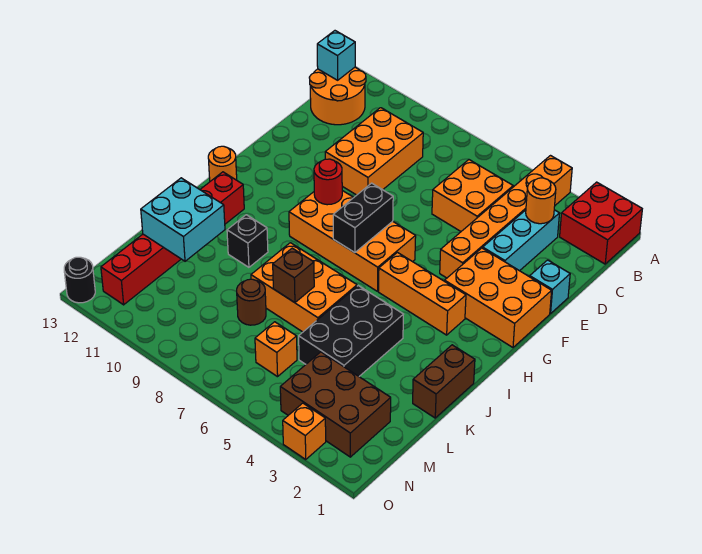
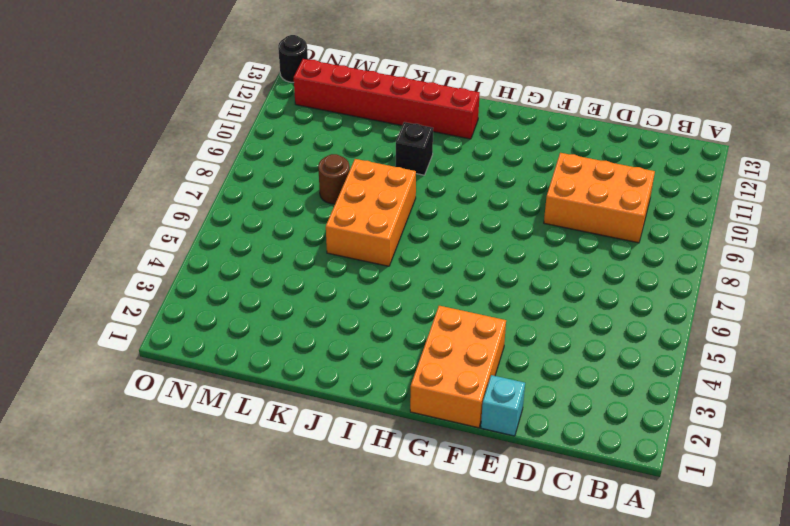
none -> red brick A1:B2 level 1
none -> orange brick A4:F4 level 1
none -> orange round brick B12:C13 level 1

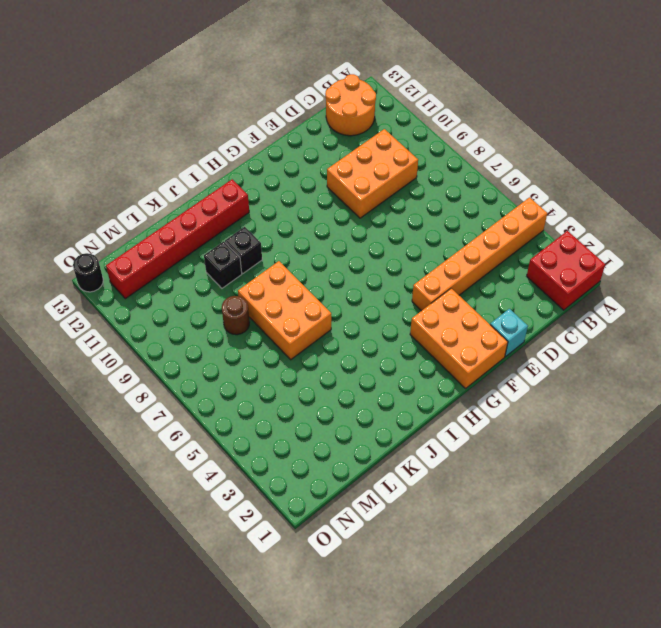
black brick K10 level 1 -> none
none -> cyan brick C3:E3 level 1
none -> orange brick C5:D6 level 1
none -> orange brick G6:H9 level 1

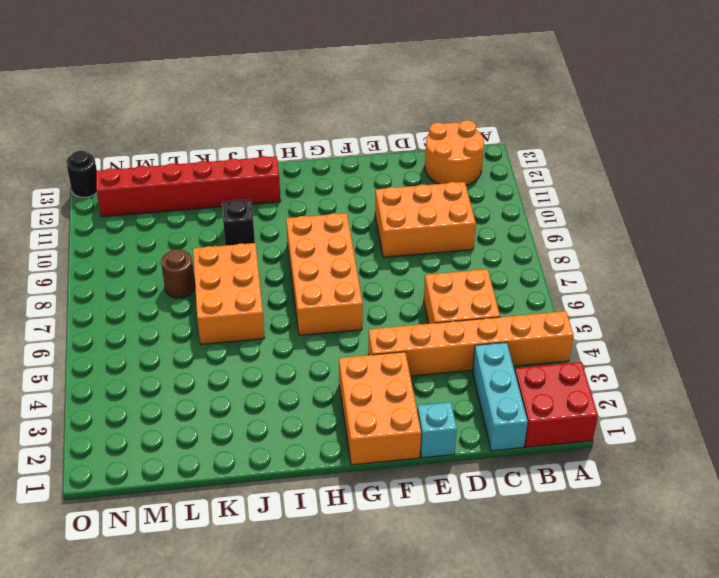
cyan brick C1:C3 level 1 -> cyan brick C3:E3 level 1
none -> orange brick H3:H5 level 1
none -> orange round brick H13 level 1
none -> brown brick J1:K1 level 1

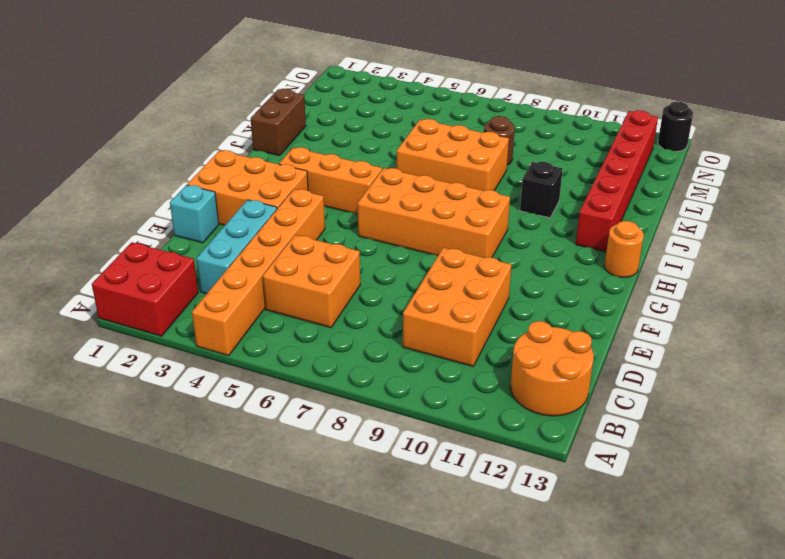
none -> black brick J4:L5 level 1
none -> brown brick M2:N4 level 1
none -> orange brick M6 level 1

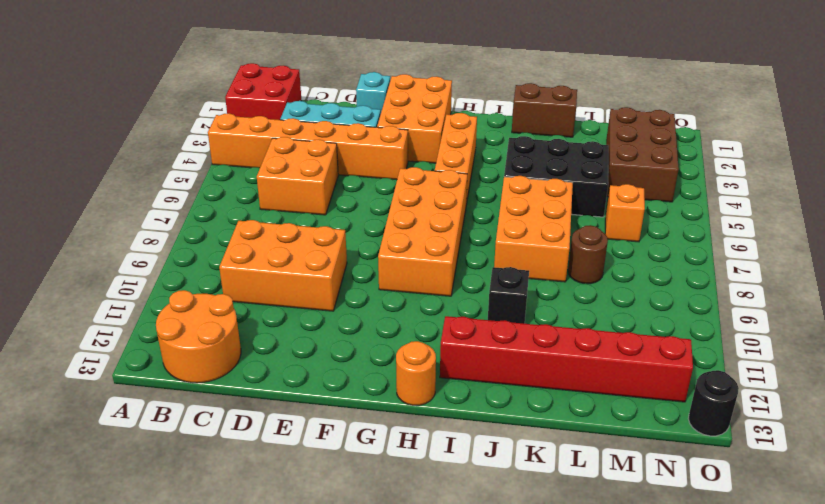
none -> orange brick O3 level 1
none -> cyan brick B13 level 2
none -> orange round brick C3 level 2

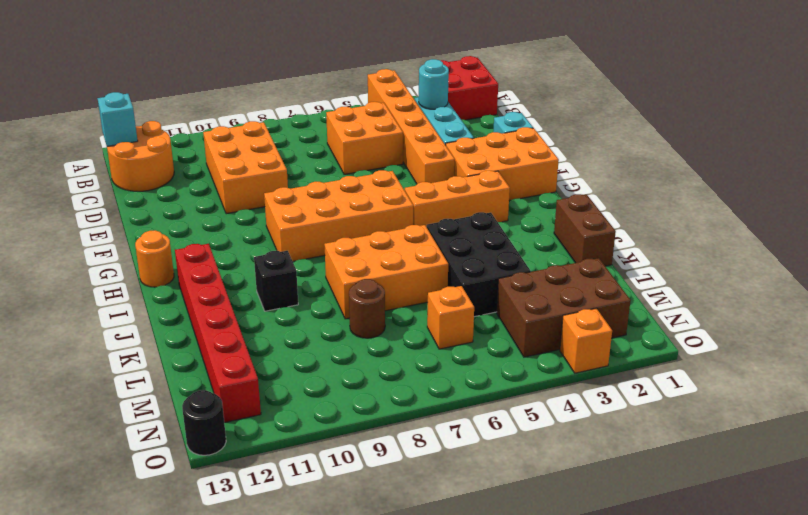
cyan round brick C3 level 2 -> orange round brick C3 level 2
none -> black brick G7:H7 level 2
none -> red round brick G9 level 2
none -> brown brick K7 level 2

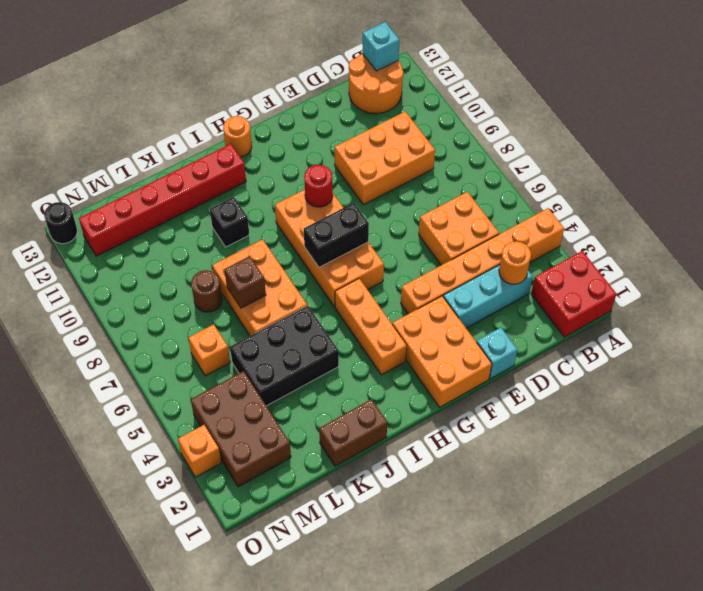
none -> cyan brick K11:L12 level 2

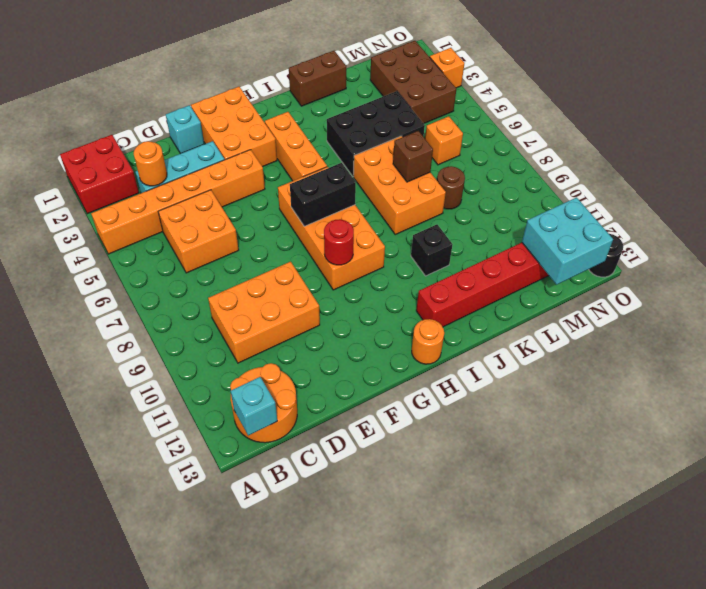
cyan brick M12:N13 level 2 -> cyan brick K11:L12 level 2

